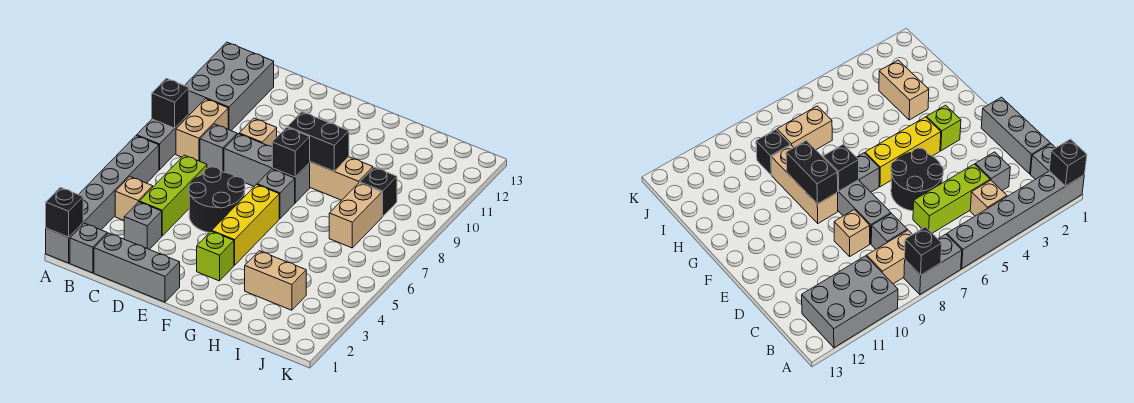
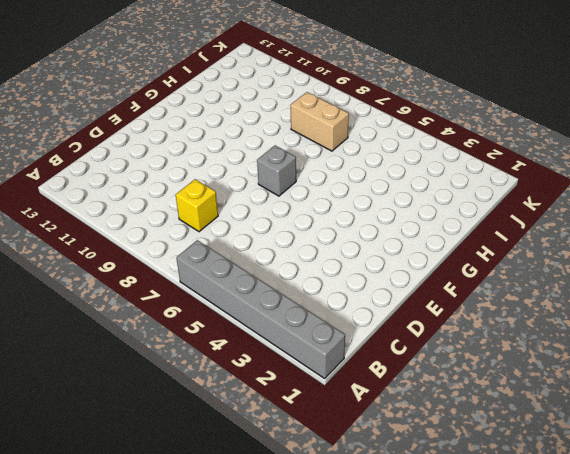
yellow brick C8 level 1 -> grey brick C8 level 1
none -> grey brick A7:A8 level 1
none -> grey brick A10:B12 level 1
none -> grey brick B1 level 1

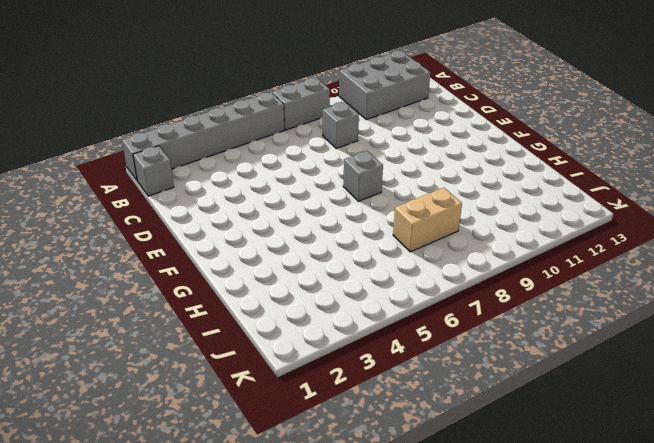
none -> tan brick B4 level 1
none -> tan brick B8:B9 level 1
none -> grey brick C1:E1 level 1

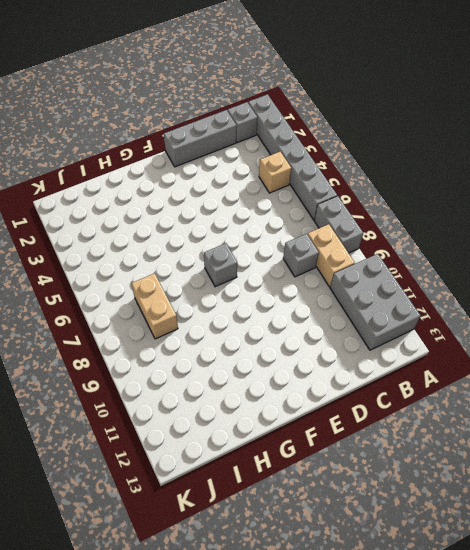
none -> grey brick C3 level 1
none -> lime brick C4:C6 level 1
none -> black round brick D5:E6 level 1

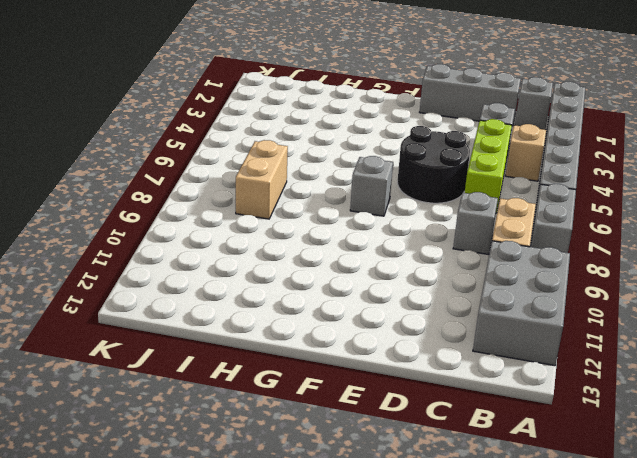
none -> grey brick D8:F8 level 1
none -> tan brick D9 level 1
none -> lime brick F3 level 1

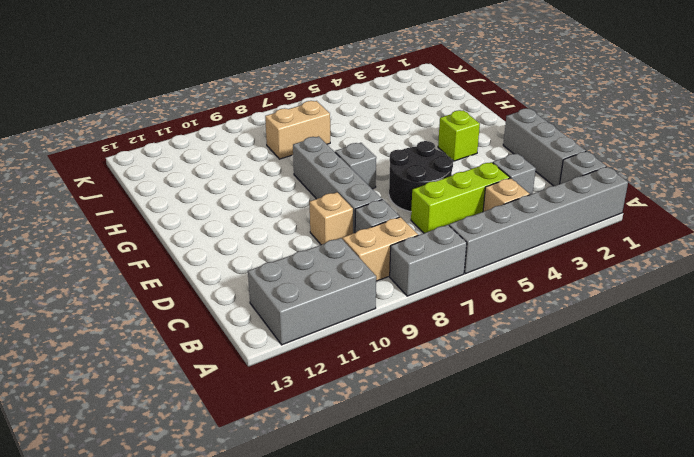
grey brick D8:G8 level 1 -> grey brick D8:F8 level 1
none -> yellow brick F4:F6 level 1
none -> tan brick F9:H9 level 1
none -> tan brick H3:I3 level 1

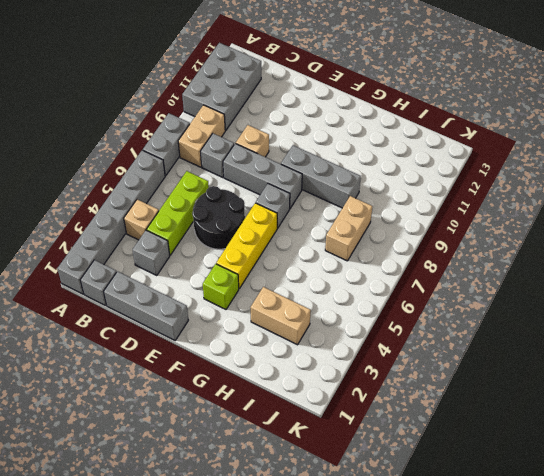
grey brick F9:H9 level 1 -> tan brick F9:H9 level 1
none -> black brick I9 level 1
none -> black brick A1 level 2
none -> black brick A8 level 2

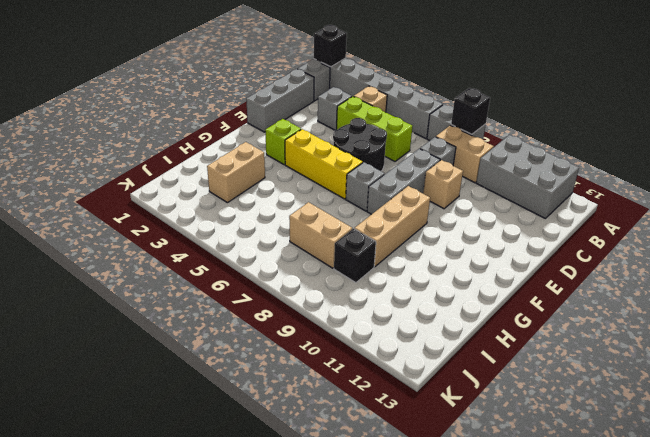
none -> black brick F8 level 2
none -> black brick F9:G9 level 2

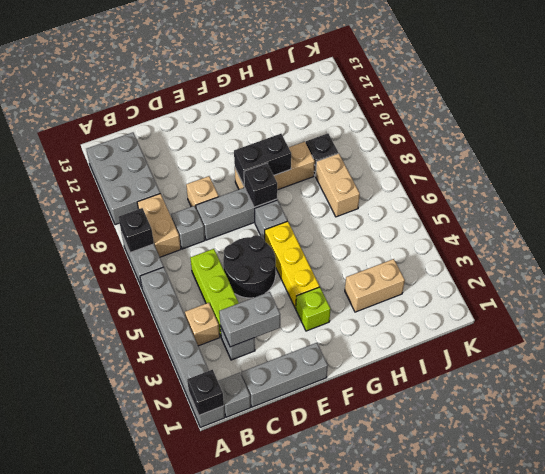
grey brick C3:D3 level 2 -> none

